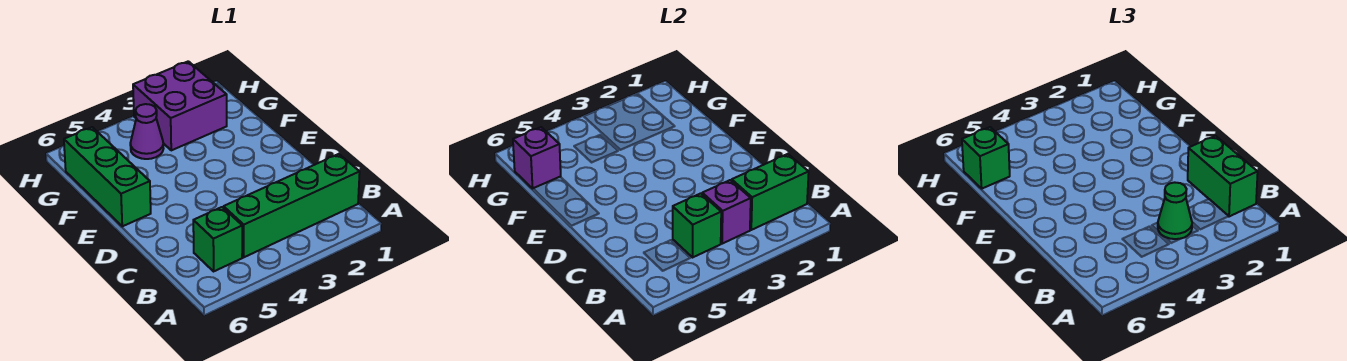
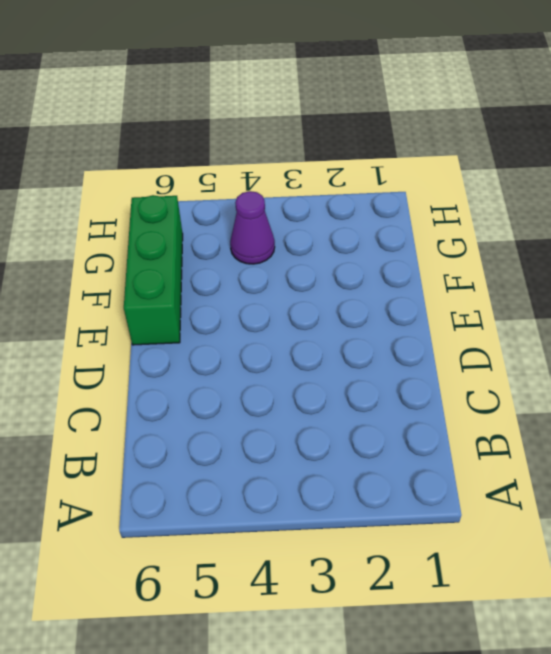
none -> green brick B1:B4 level 1
none -> green brick B5 level 1
none -> purple brick G2:H3 level 1

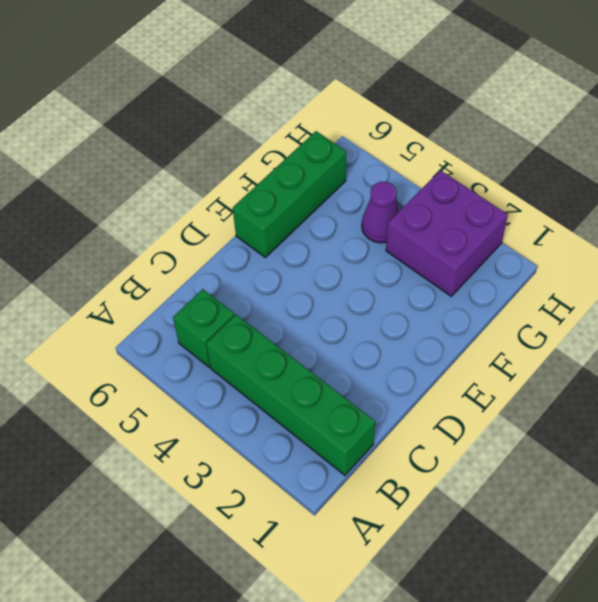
none -> green brick B1:B2 level 2
none -> purple brick B3 level 2
none -> green brick B4 level 2

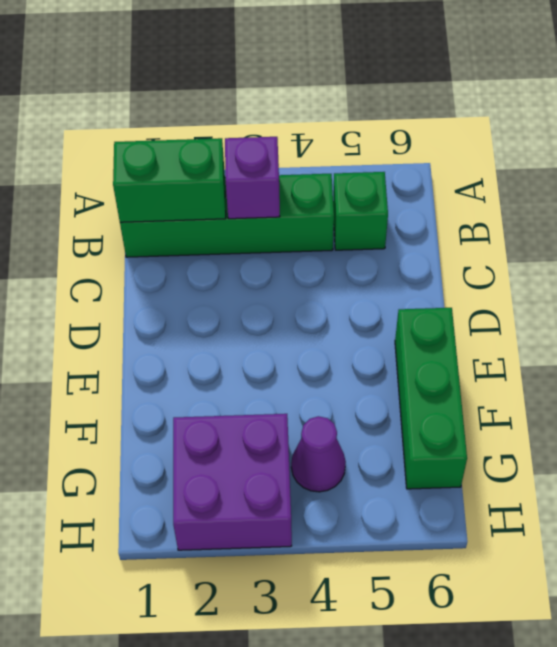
none -> green brick B4 level 2
none -> purple brick G6 level 2
none -> green brick B1:C1 level 3

